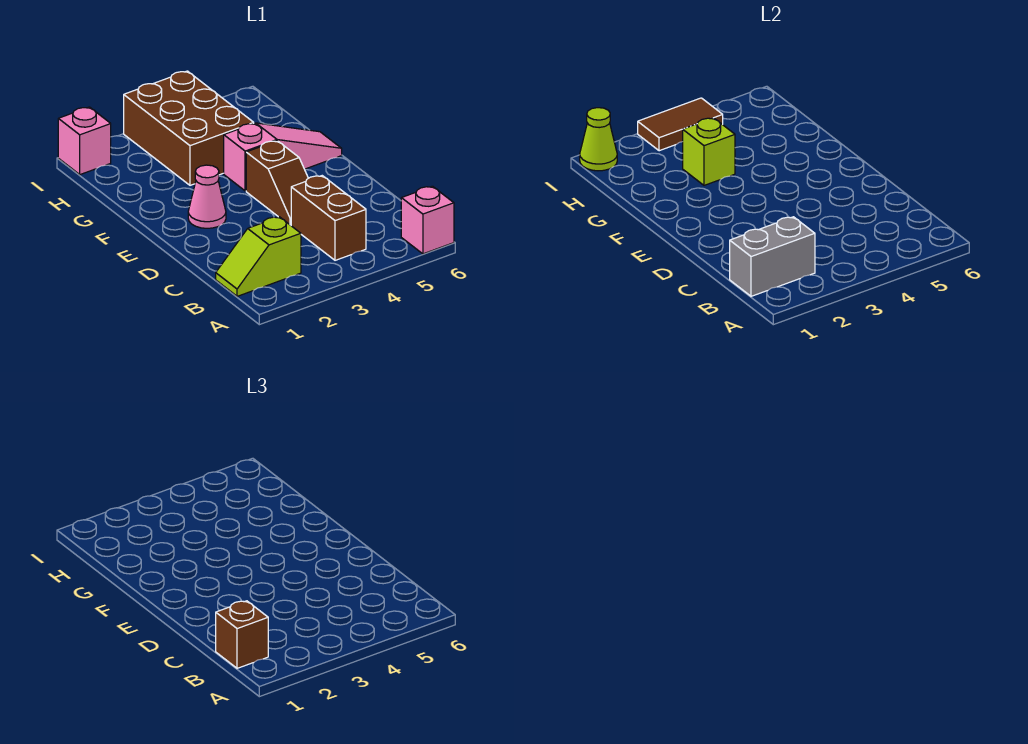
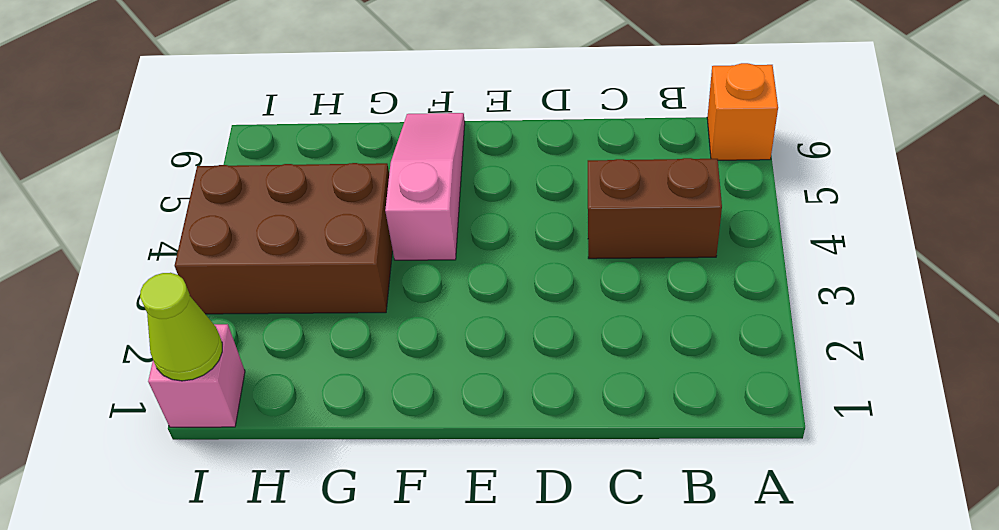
orange brick A6 level 1 -> pink brick A6 level 1
none -> lime slope B1:B2 level 1 top 2
none -> brown slope D4:E4 level 1 top E
none -> pink cone E2 level 1

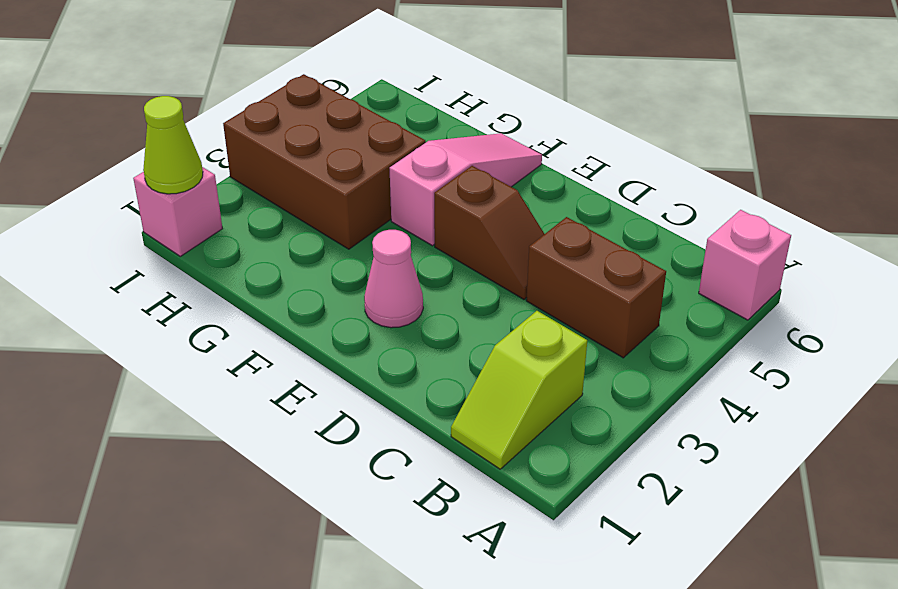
none -> grey brick B1:B2 level 2
none -> lime brick G3 level 2
none -> brown tile I3:I4 level 2

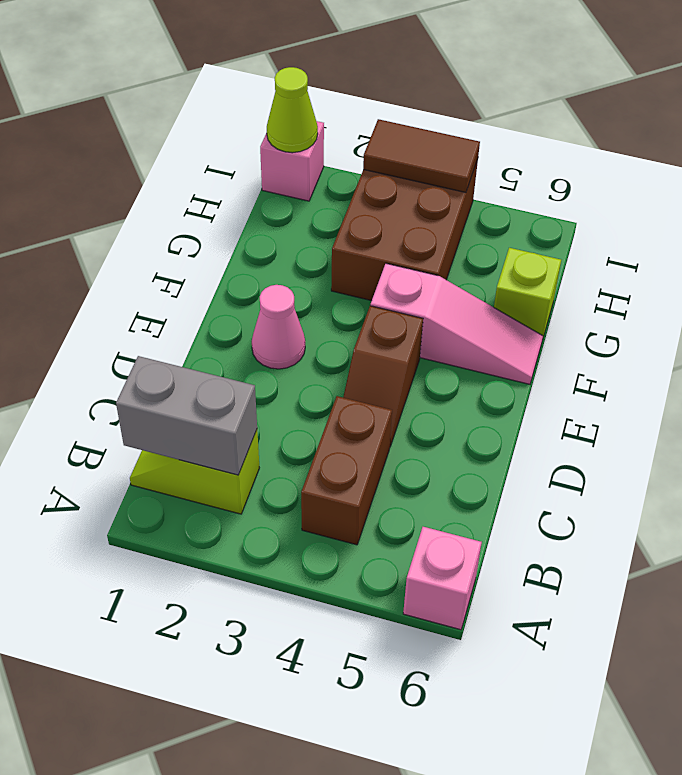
lime brick G6 level 1 -> lime brick G3 level 2
none -> brown brick B1 level 3

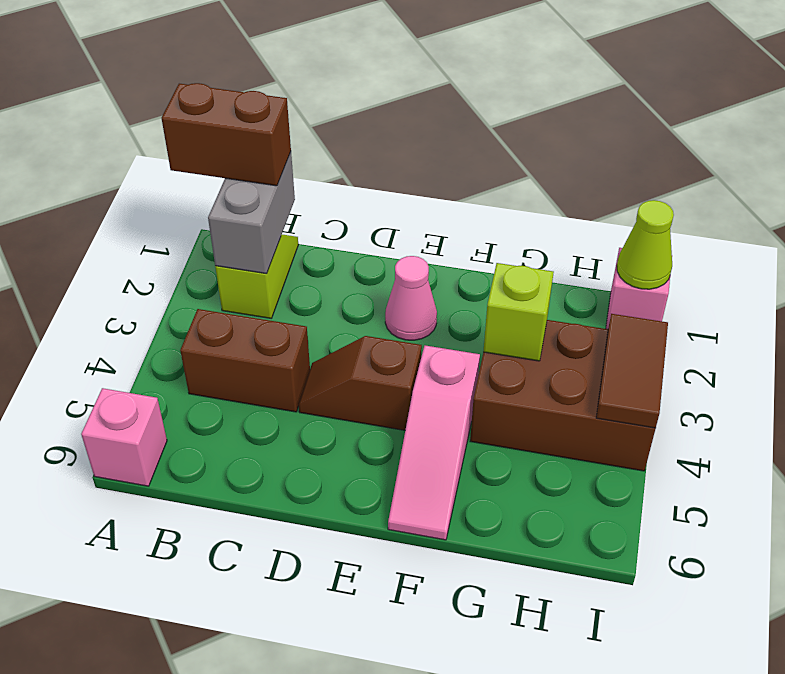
brown brick A1:B1 level 3 -> brown brick B1 level 3

